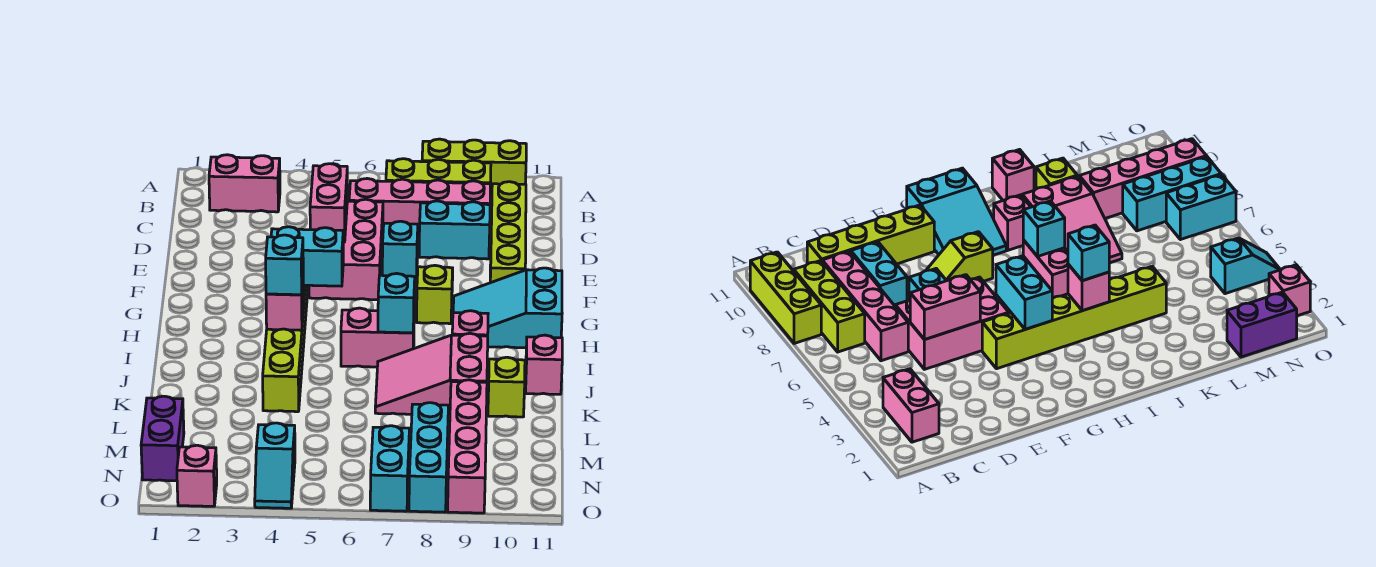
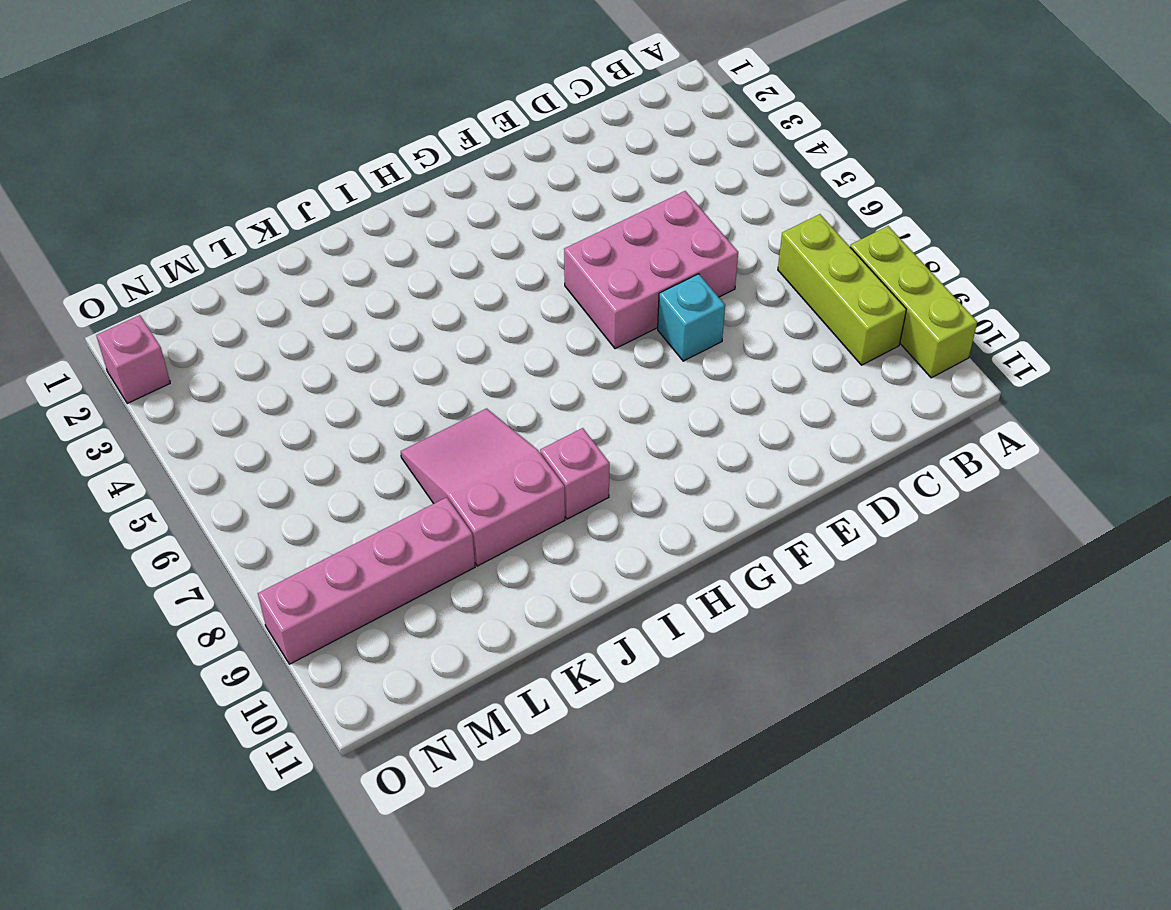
none -> pink brick B2:B3 level 1
none -> pink brick C6:C9 level 1
none -> lime brick C10:F10 level 1

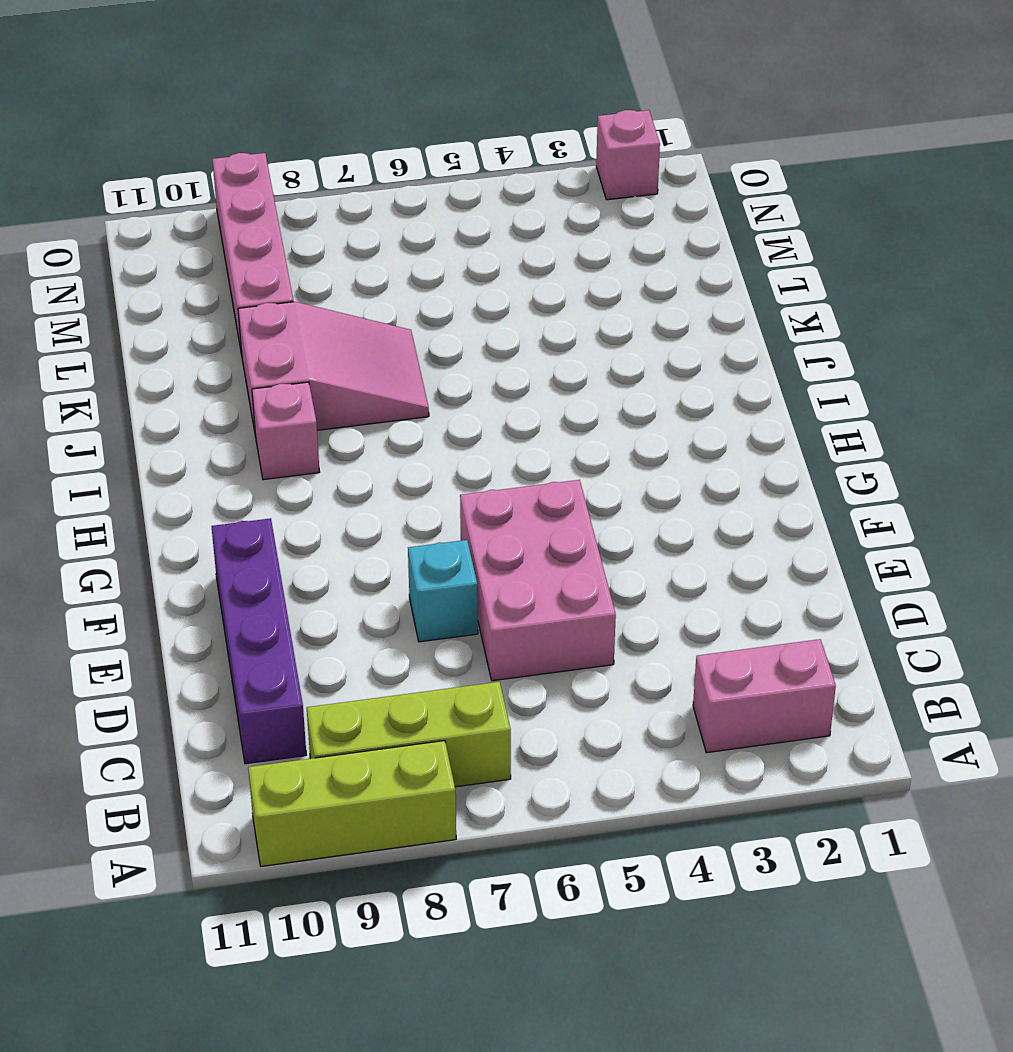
purple brick C10:F10 level 1 -> lime brick C10:F10 level 1
none -> pink brick C6:C9 level 1
none -> cyan brick D8:D9 level 1
none -> lime brick F4:K4 level 1

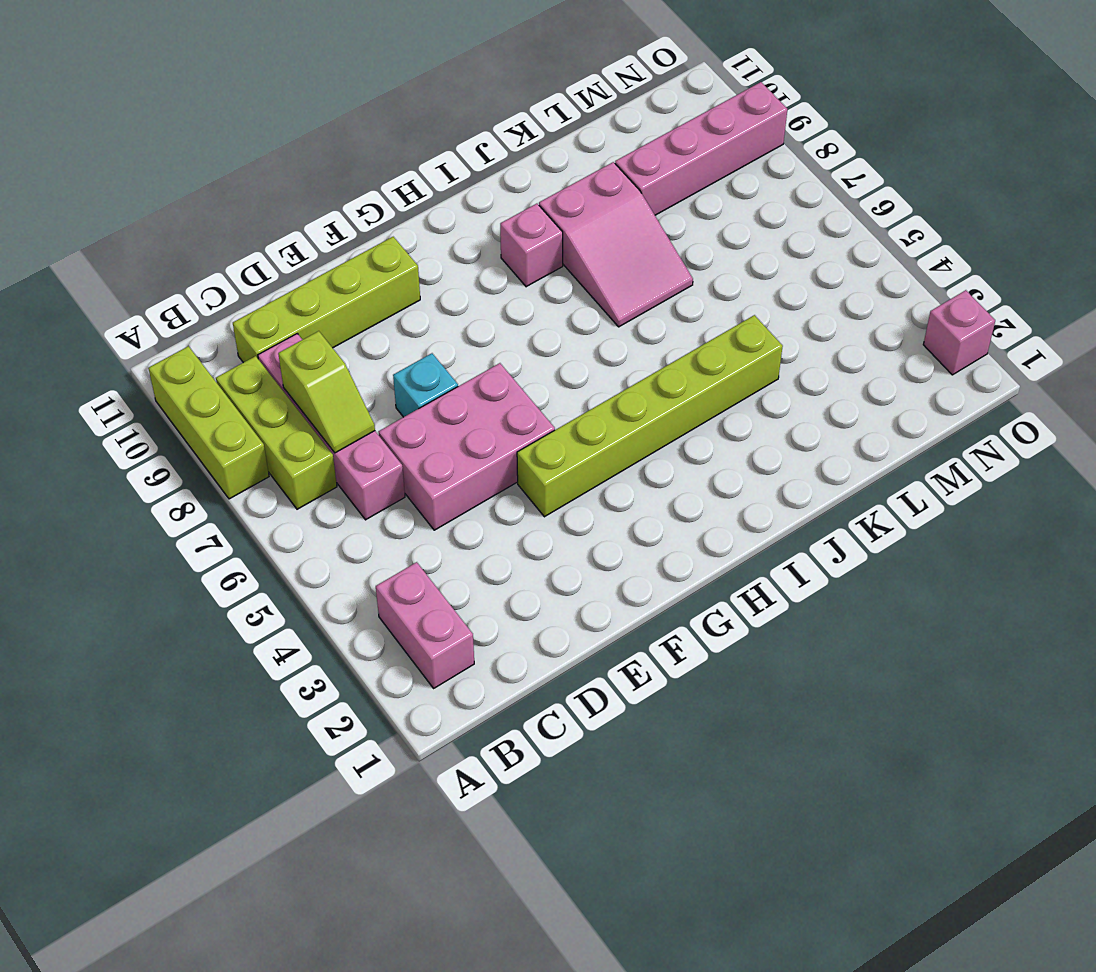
lime slope C7:C8 level 2 top 8 -> lime slope F8:G8 level 1 top G
none -> cyan brick D8:D9 level 1
none -> cyan slope G9:H11 level 1 top 11
none -> pink brick I6:I7 level 1

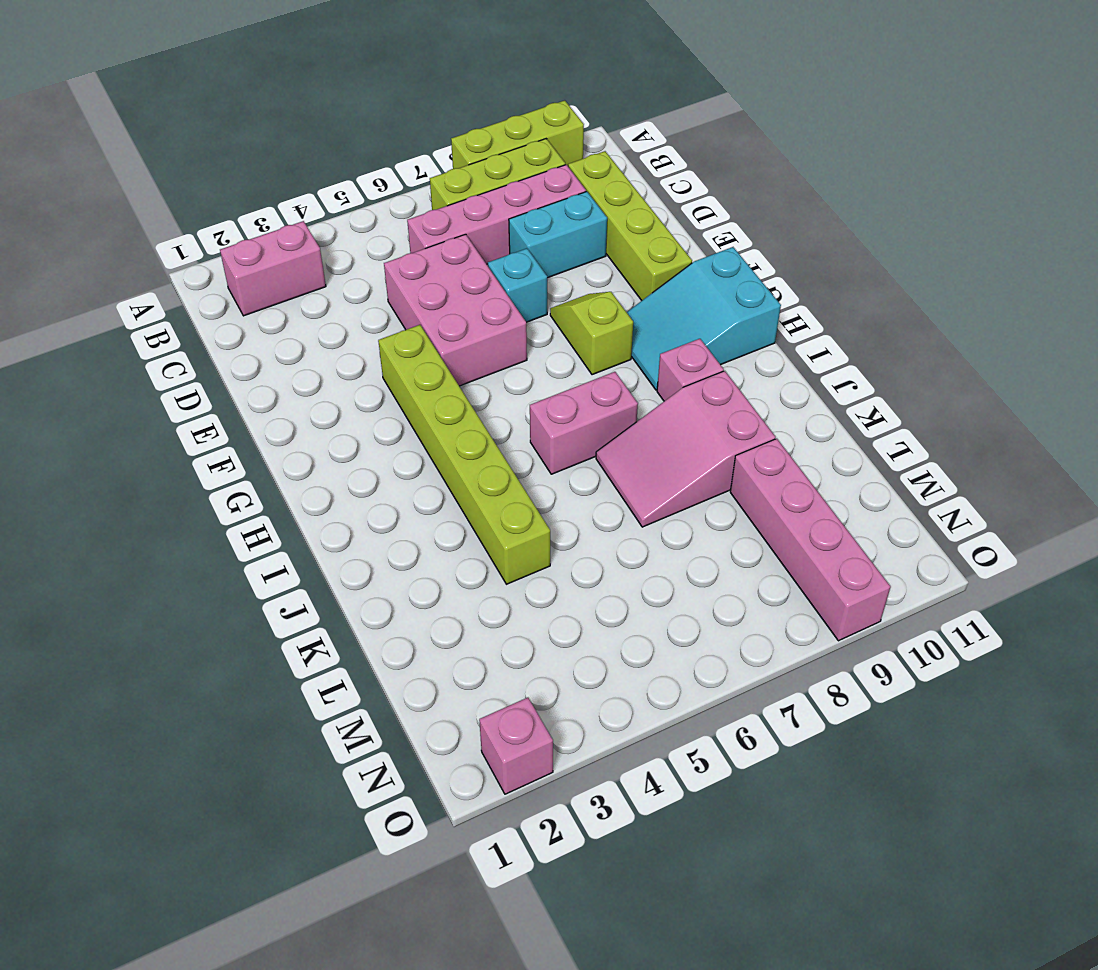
none -> pink brick J11 level 1
none -> lime brick K10 level 1
none -> purple brick M1:N1 level 1

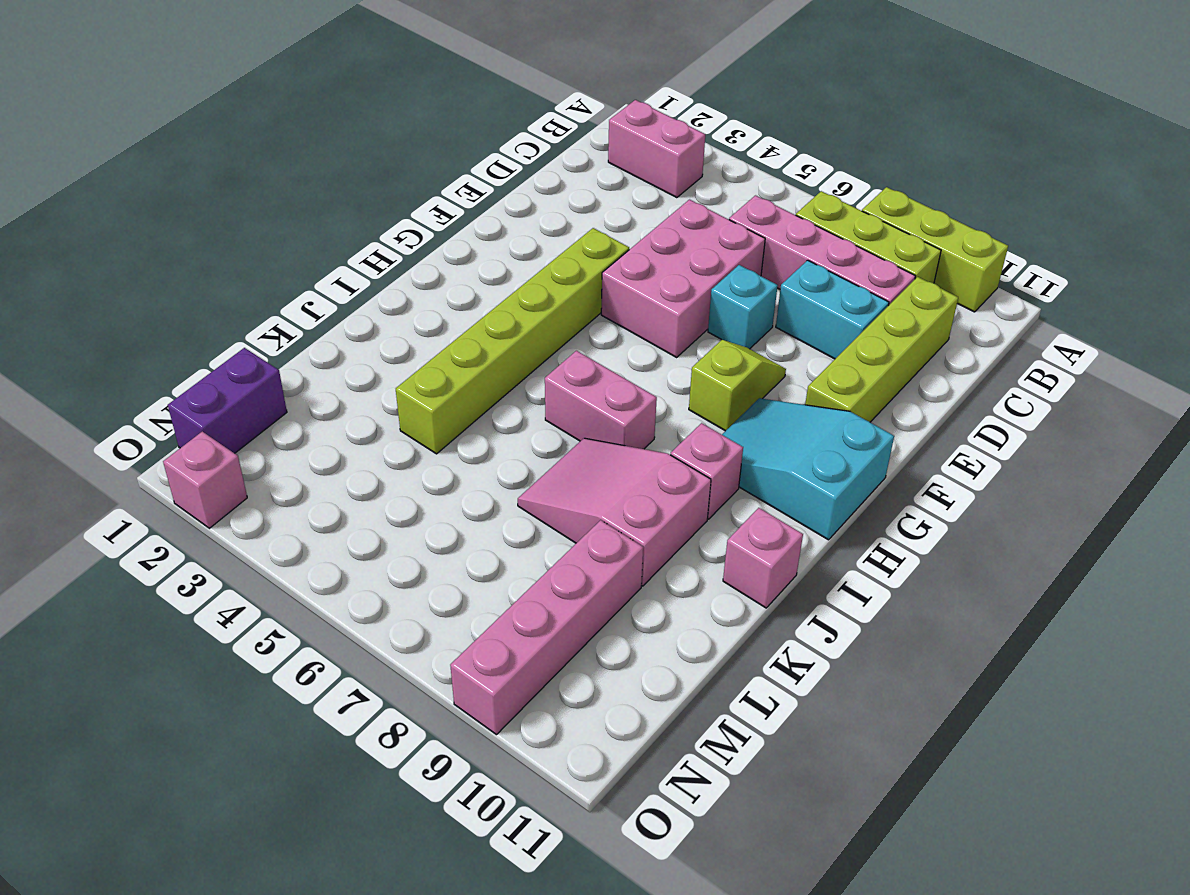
none -> lime brick K10 level 1
none -> cyan brick M8:O8 level 1
none -> cyan slope N4:O4 level 1 top N

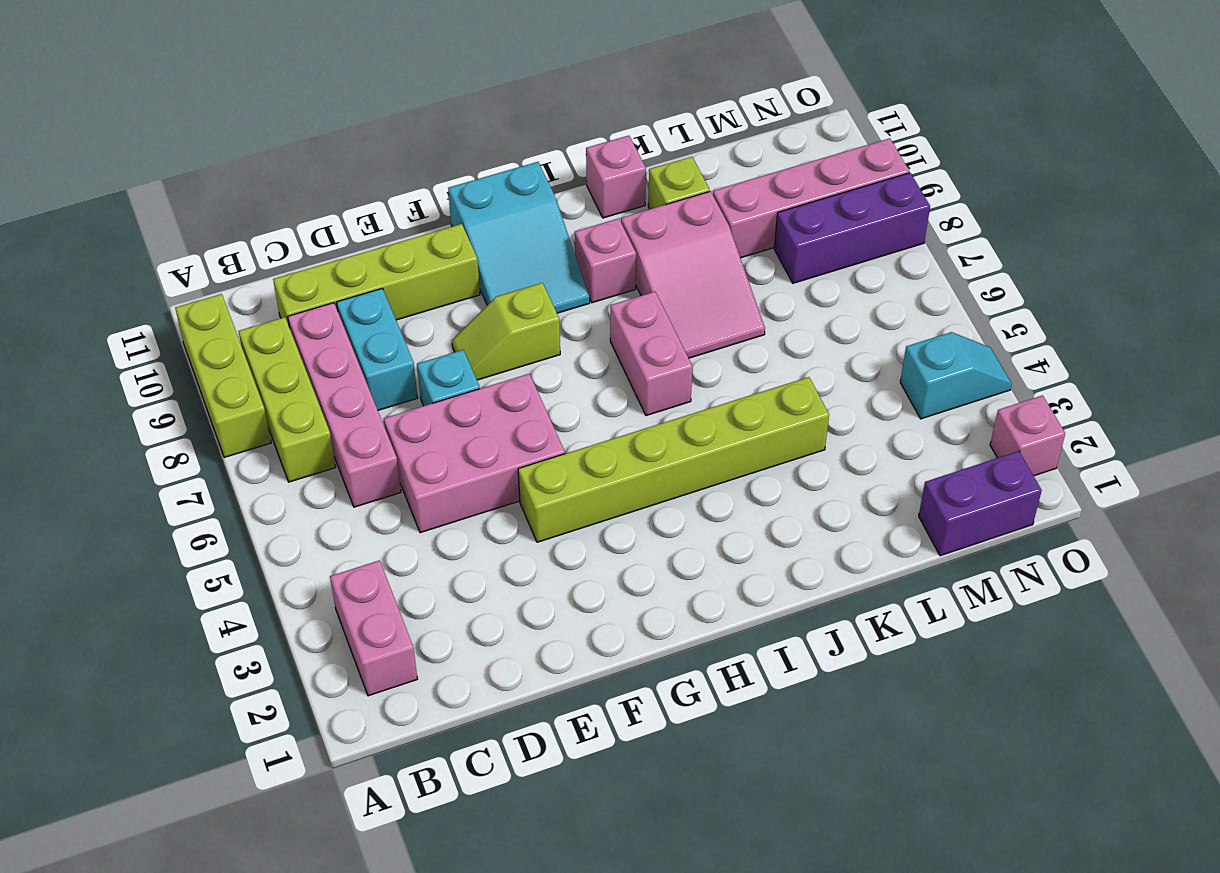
purple brick M8:O8 level 1 -> cyan brick M8:O8 level 1
none -> cyan brick N7:O7 level 1
none -> pink brick D5:E5 level 2
none -> cyan brick G4:G5 level 2

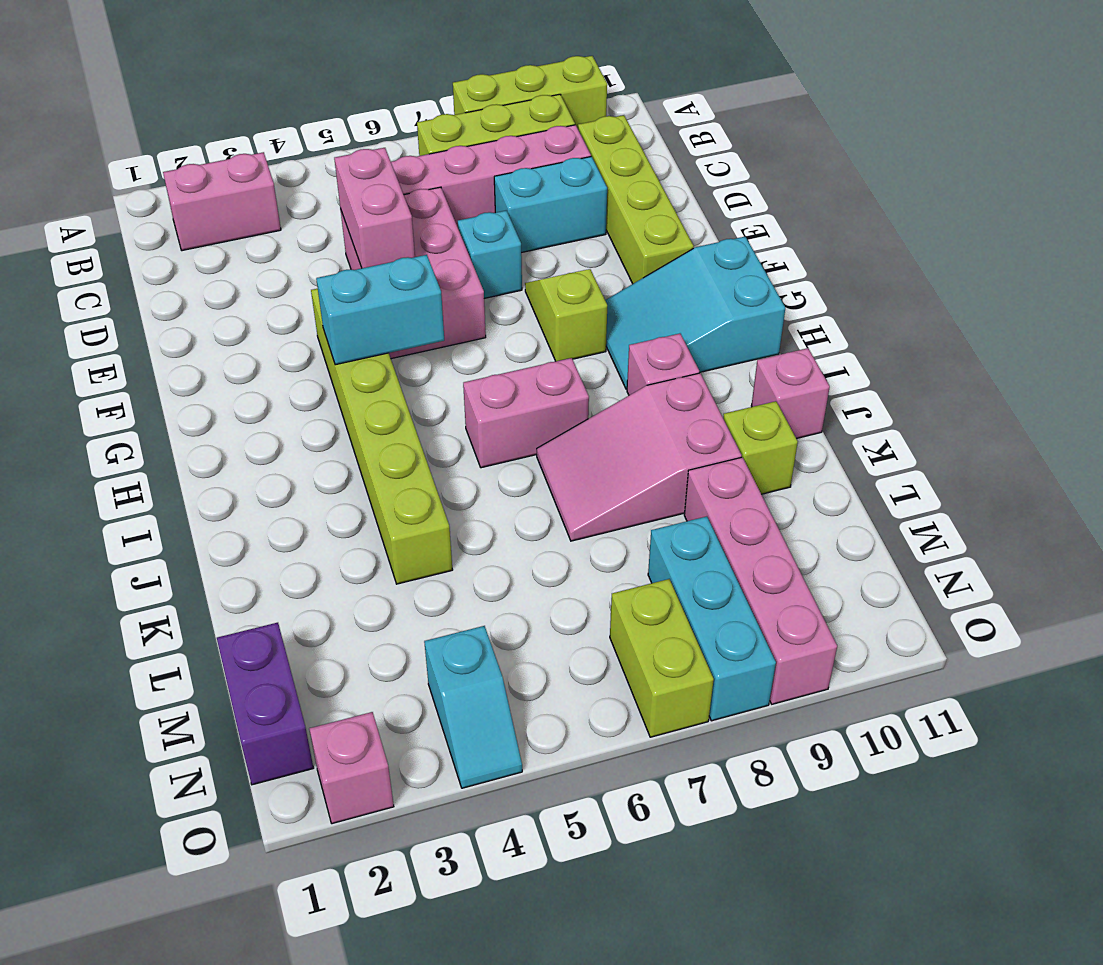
lime brick N7:O7 level 1 -> cyan brick N7:O7 level 1
none -> pink brick I4 level 2
none -> cyan brick I7 level 2
none -> cyan brick I4 level 3

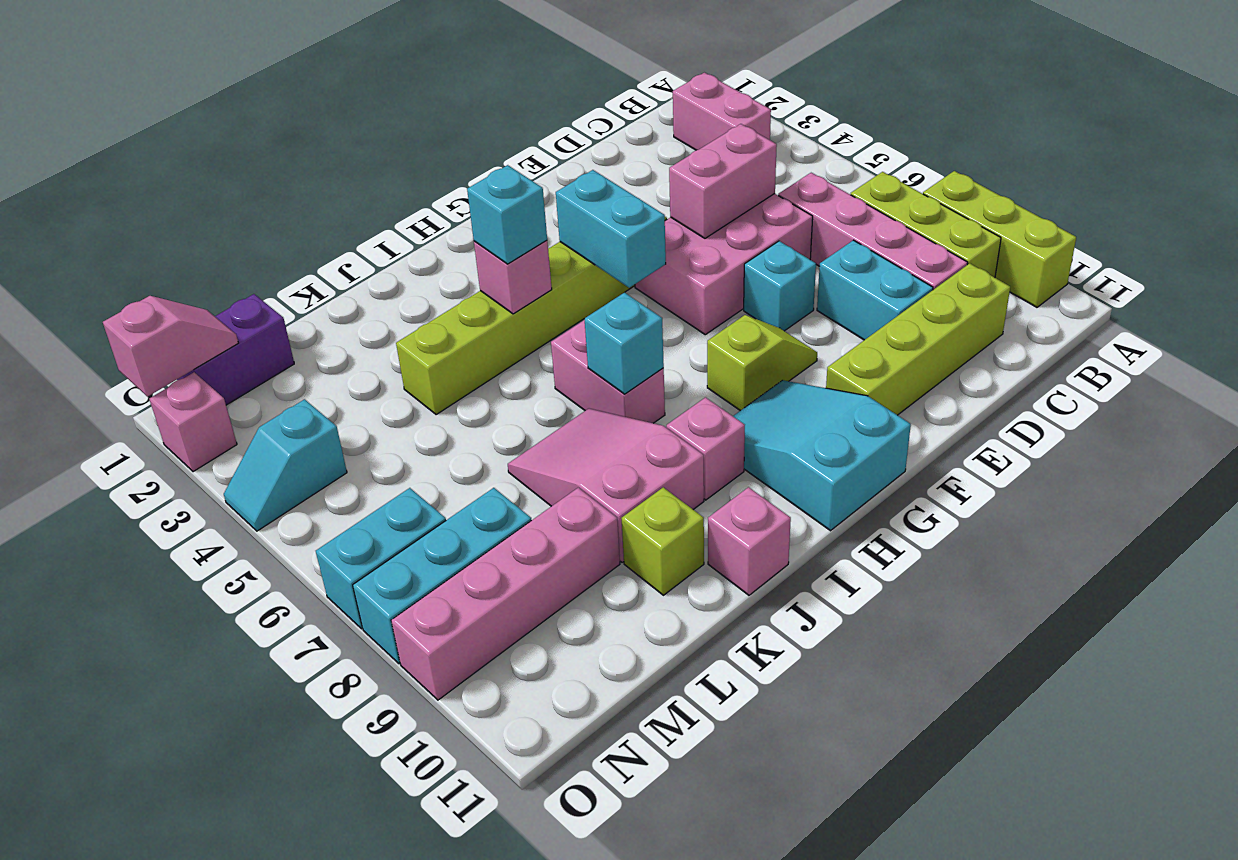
pink slope N1:O1 level 2 top O -> none

